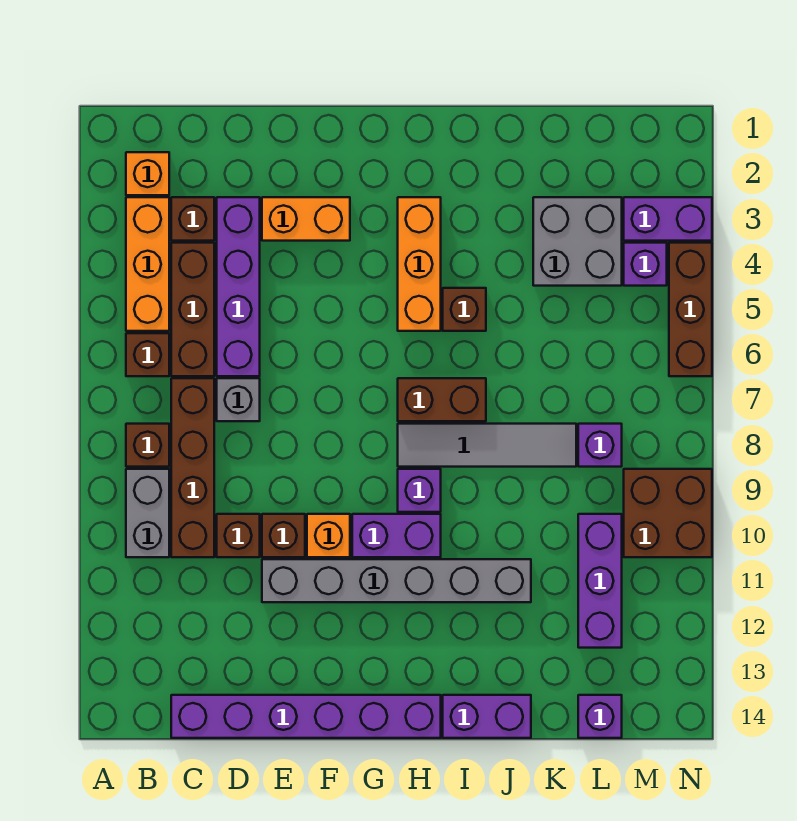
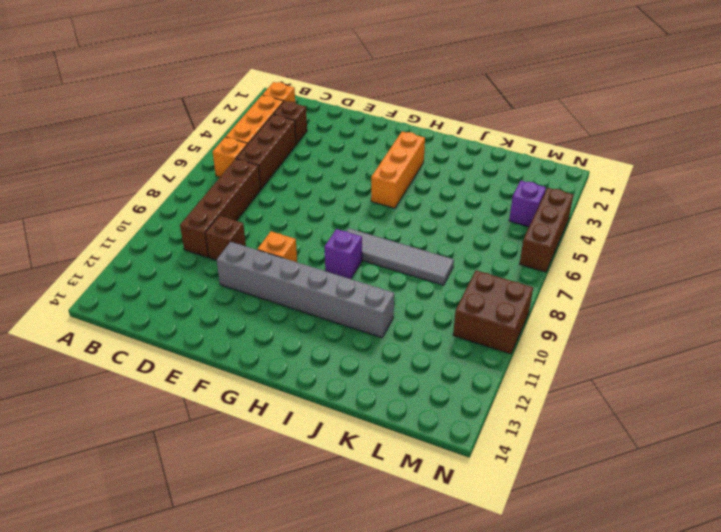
orange brick B6 level 1 -> brown brick B6 level 1
none -> brown brick B8 level 1
none -> grey brick B9:B10 level 1
none -> purple brick C14:H14 level 1
none -> purple brick D3:D6 level 1

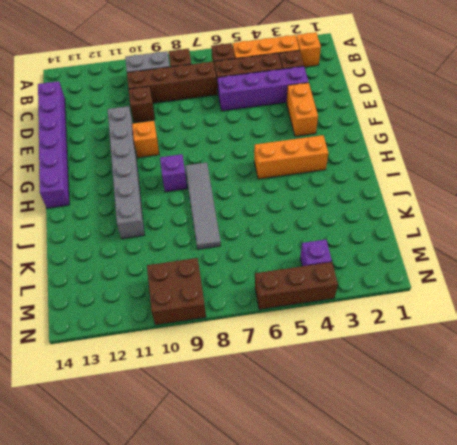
none -> grey brick D7 level 1
none -> brown brick E10 level 1
none -> purple brick G10:H10 level 1
none -> brown brick H7:I7 level 1

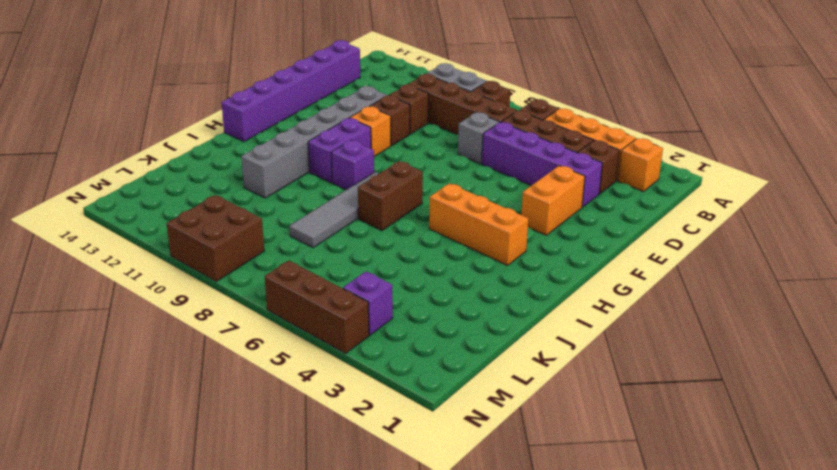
none -> brown brick I5 level 1
none -> purple brick I14:J14 level 1
none -> grey brick K3:L4 level 1
none -> purple brick L8 level 1

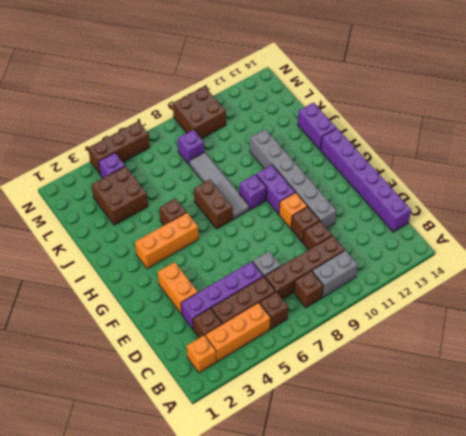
brown brick K3:L4 level 1 -> grey brick K3:L4 level 1
none -> purple brick L10:L12 level 1
none -> purple brick L14 level 1
none -> purple brick M3:N3 level 1

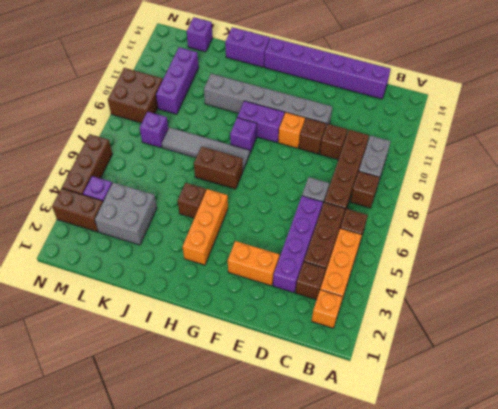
brown brick M3:N3 level 1 -> purple brick M3:N3 level 1

